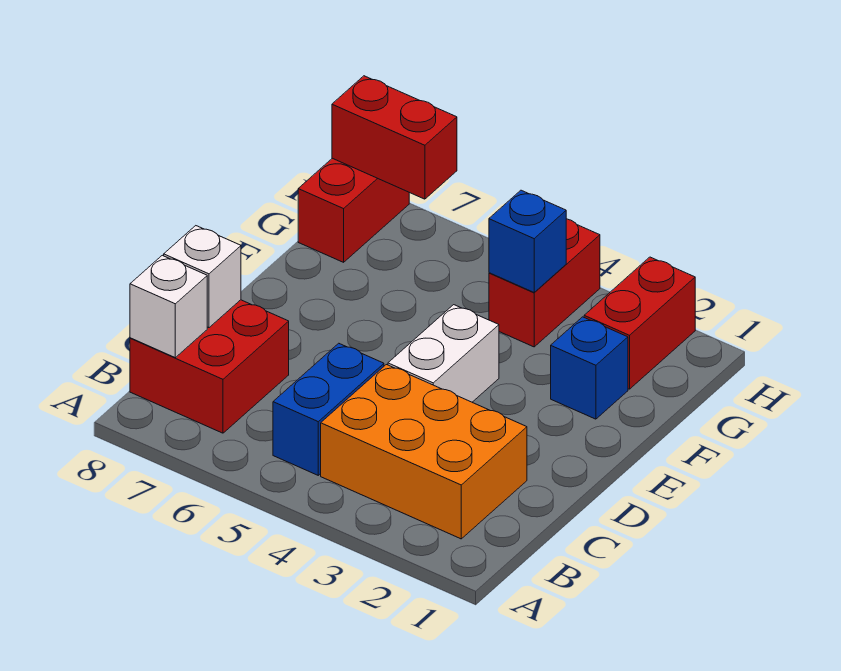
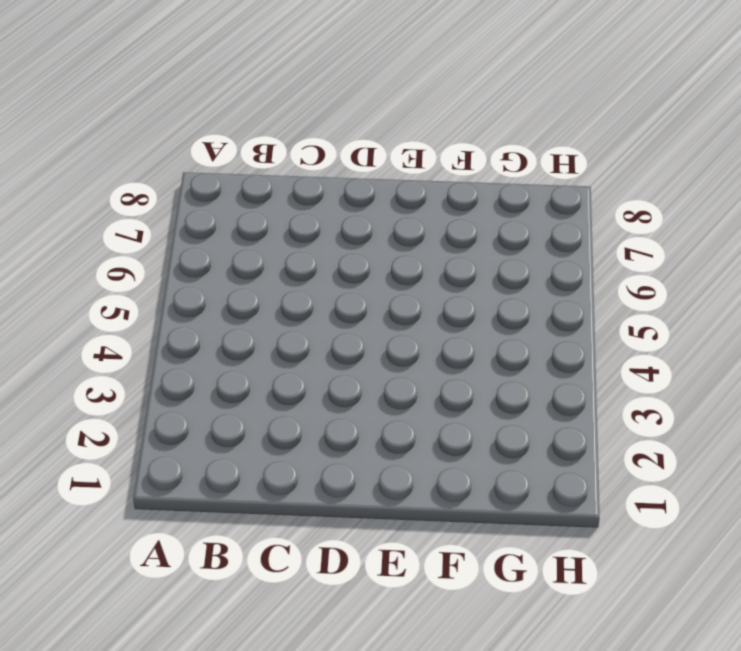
none -> orange brick B2:C4 level 1
none -> blue brick B5:C5 level 1
none -> red brick B7:C8 level 1

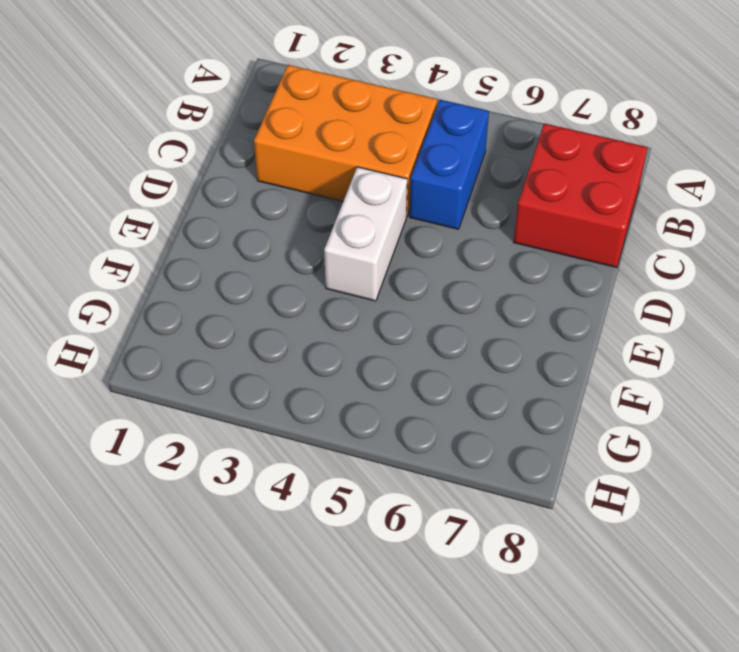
none -> blue brick F2 level 1
none -> red brick G2:H2 level 1
none -> red brick G4:H4 level 1

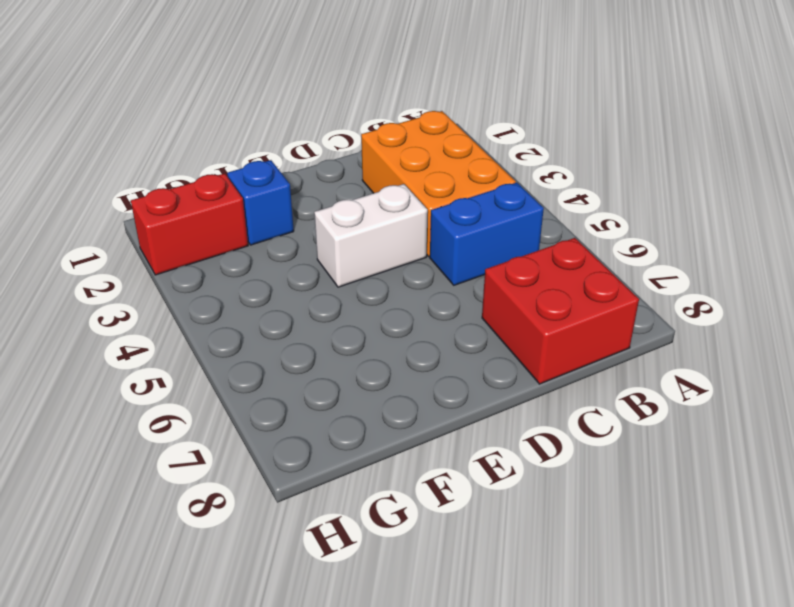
none -> red brick G4:H4 level 1
none -> red brick G8:H8 level 1
none -> white brick B8 level 2

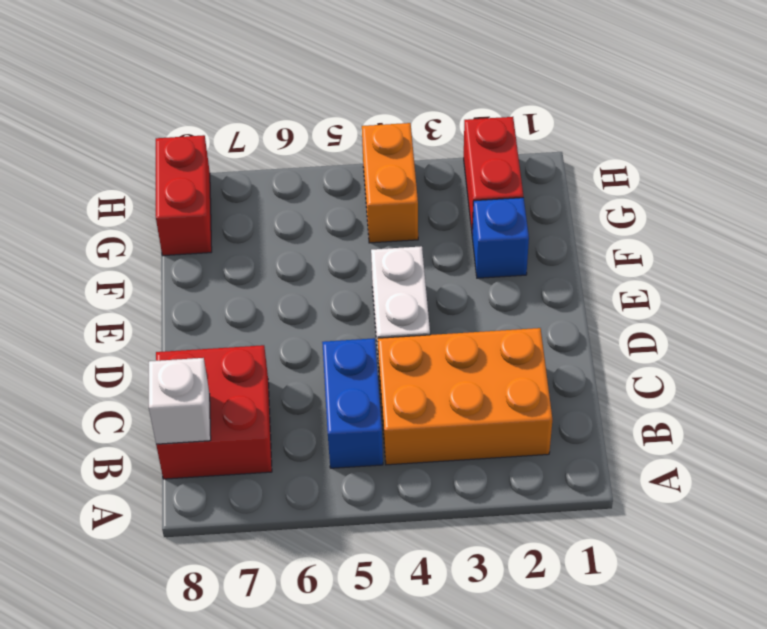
orange brick G4:H4 level 1 -> red brick G4:H4 level 1
none -> white brick C8 level 2
none -> blue brick G4 level 2
none -> red brick H7:H8 level 2

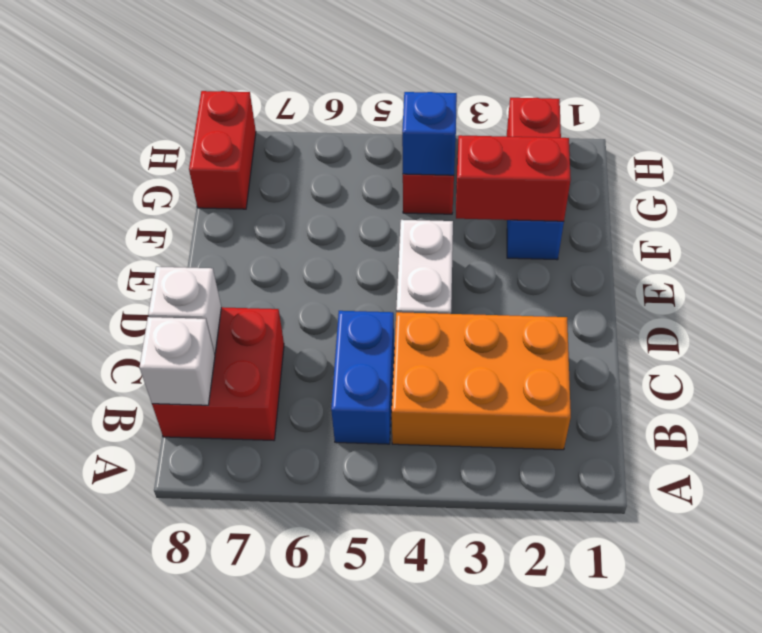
red brick F2:F3 level 2 -> red brick H7:H8 level 2

